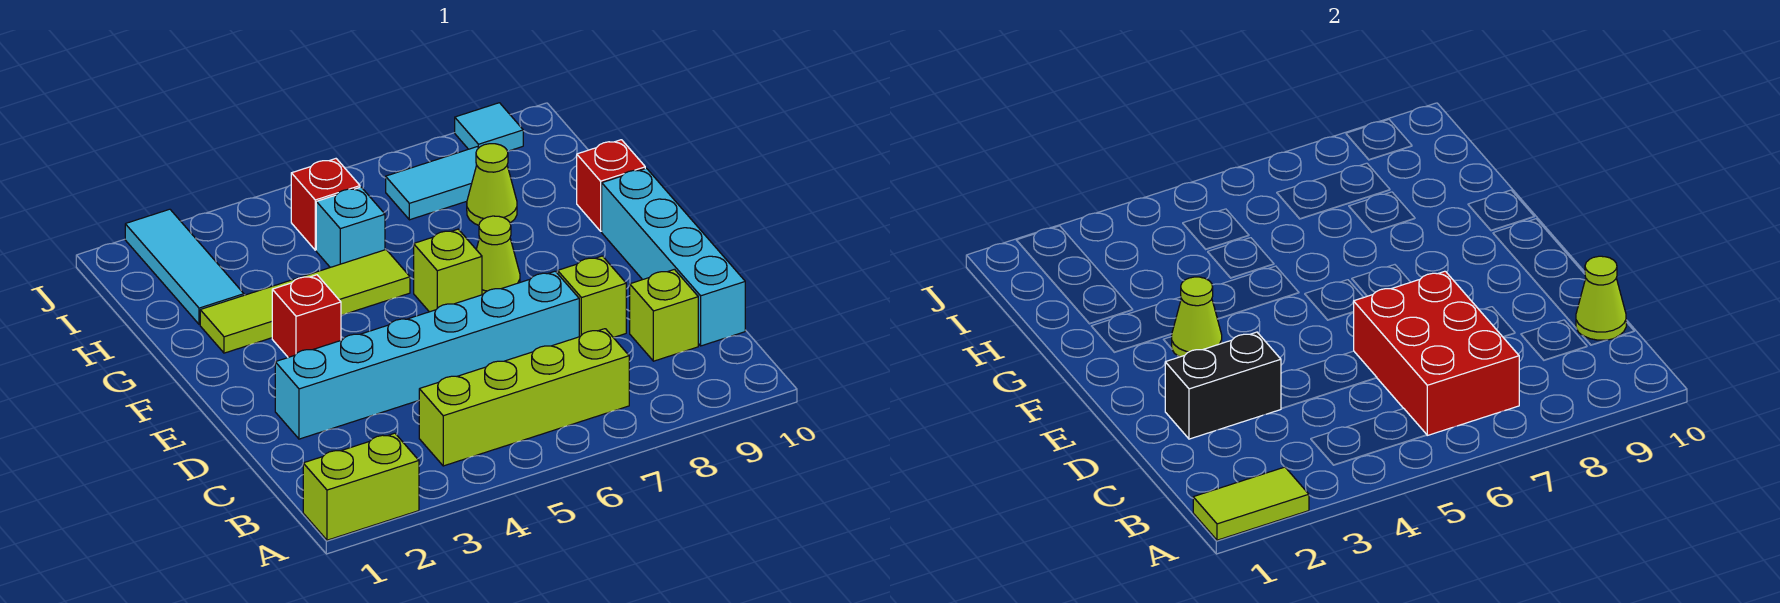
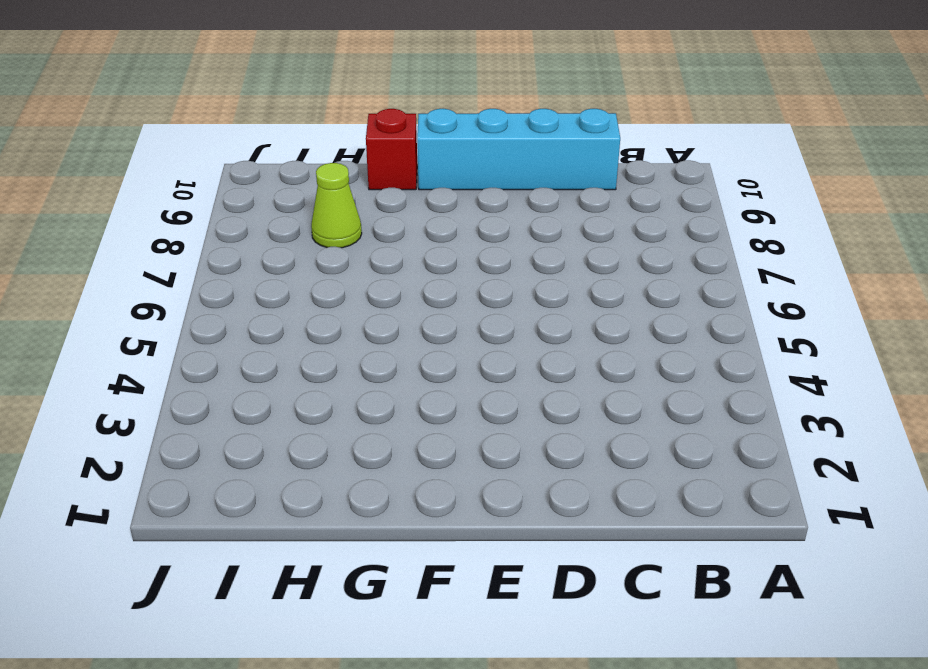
none -> lime brick A1:A2 level 1
none -> lime brick B4:B7 level 1
none -> lime brick C9 level 1

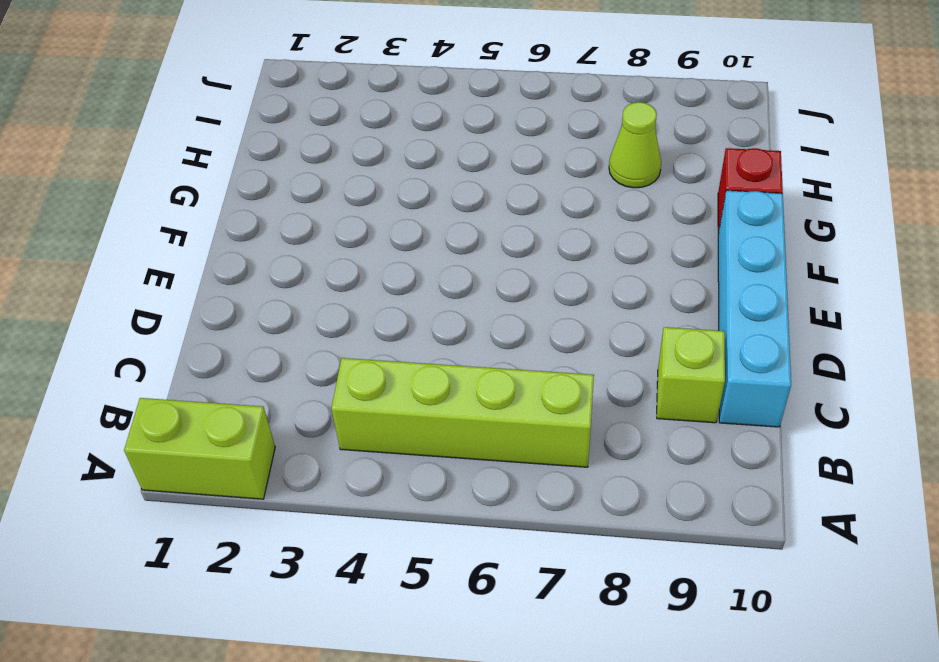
none -> cyan brick D2:D7 level 1
none -> lime brick D8 level 1
none -> red brick F3 level 1

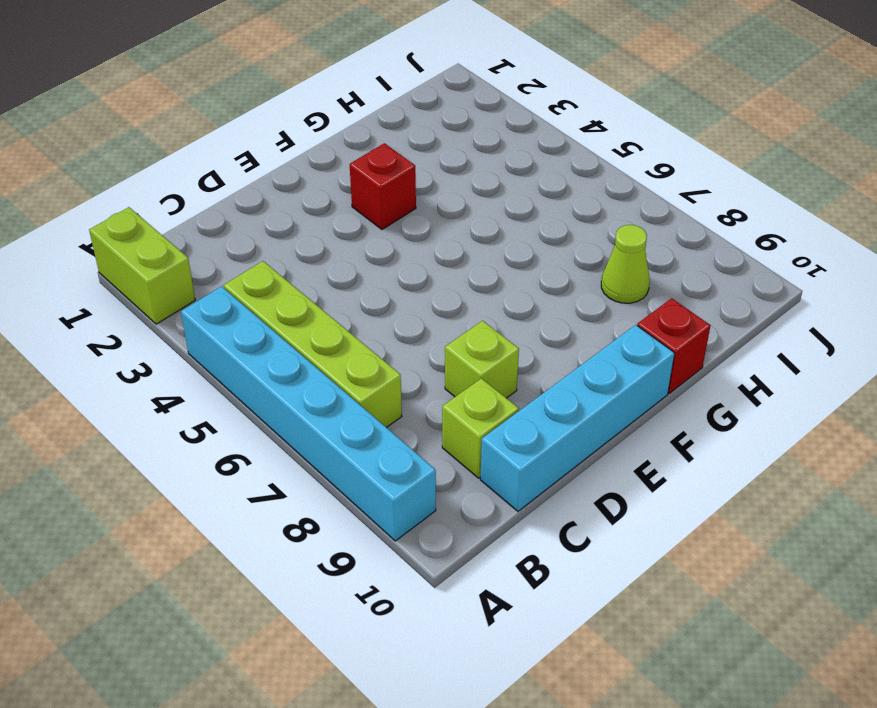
cyan brick A4:A9 level 1 -> cyan brick D2:D7 level 1
none -> lime brick F6 level 1
none -> lime cone F7 level 1
none -> lime tile G2:G5 level 1

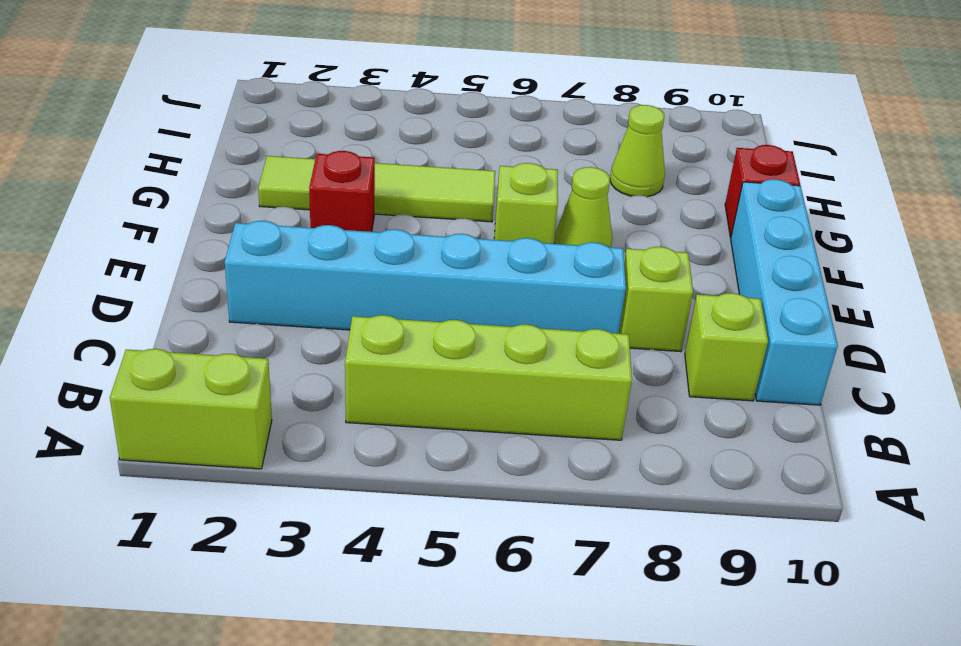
none -> cyan tile H2:J2 level 1
none -> cyan brick H5 level 1
none -> red brick I5 level 1

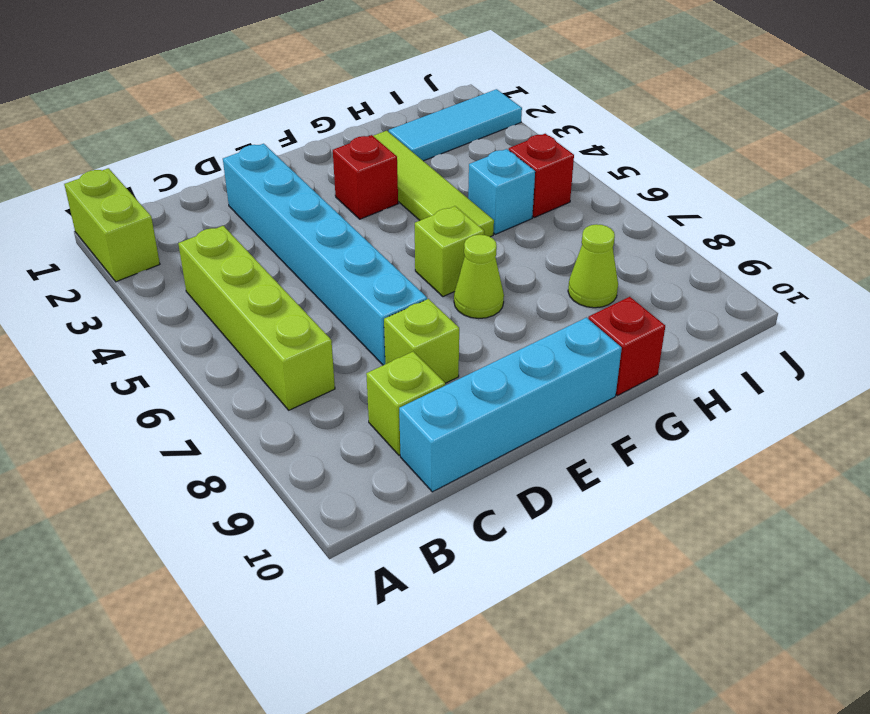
none -> cyan tile I7:I8 level 1
none -> cyan tile J9 level 1
none -> lime tile A1:A2 level 2

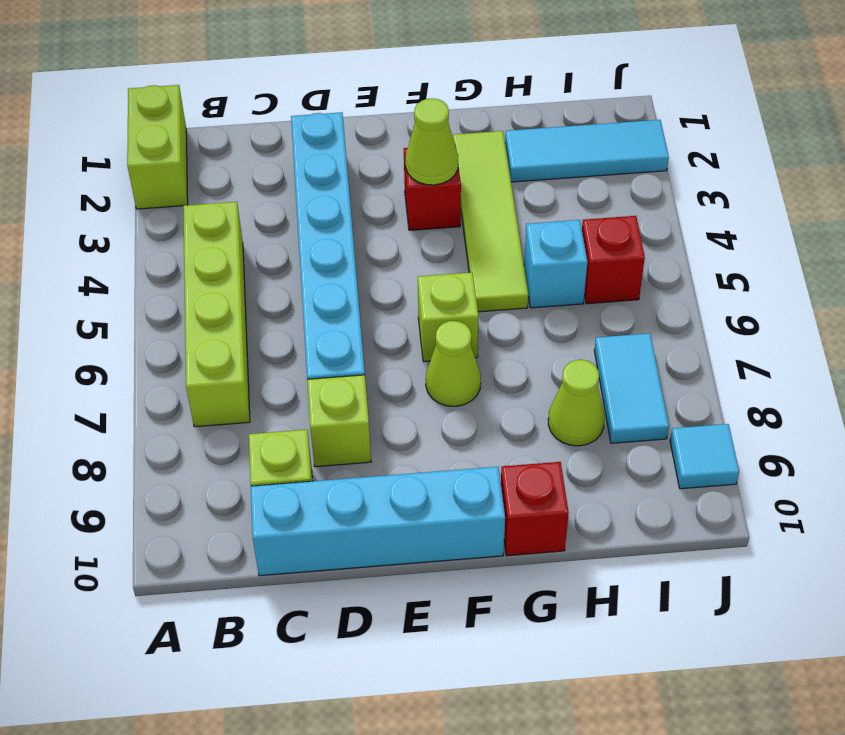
none -> lime tile A1:A2 level 2
none -> red brick B6:D7 level 2
none -> lime cone C10 level 2

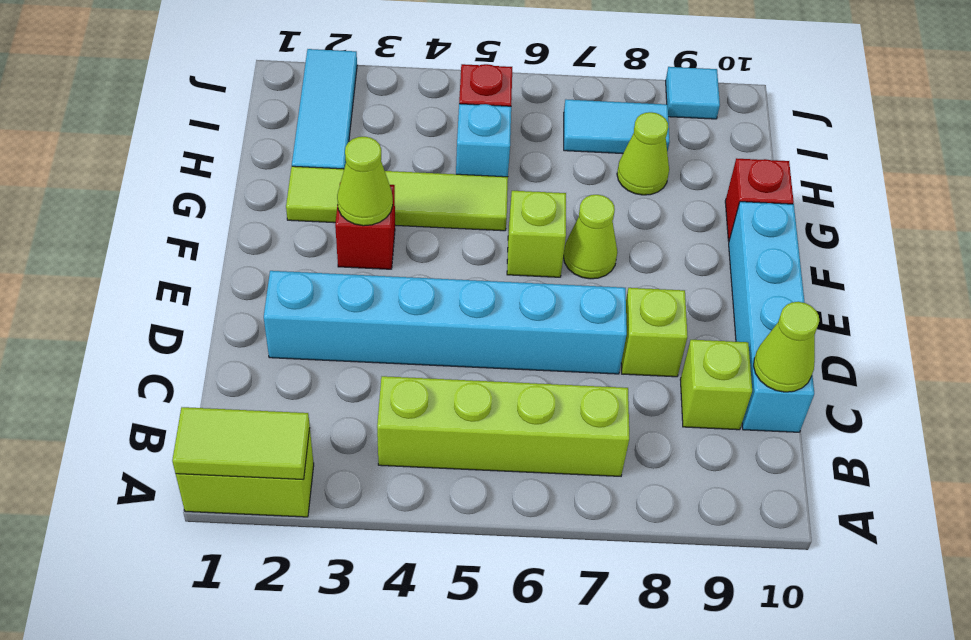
none -> red brick B6:D7 level 2
none -> black brick D2:D3 level 2

